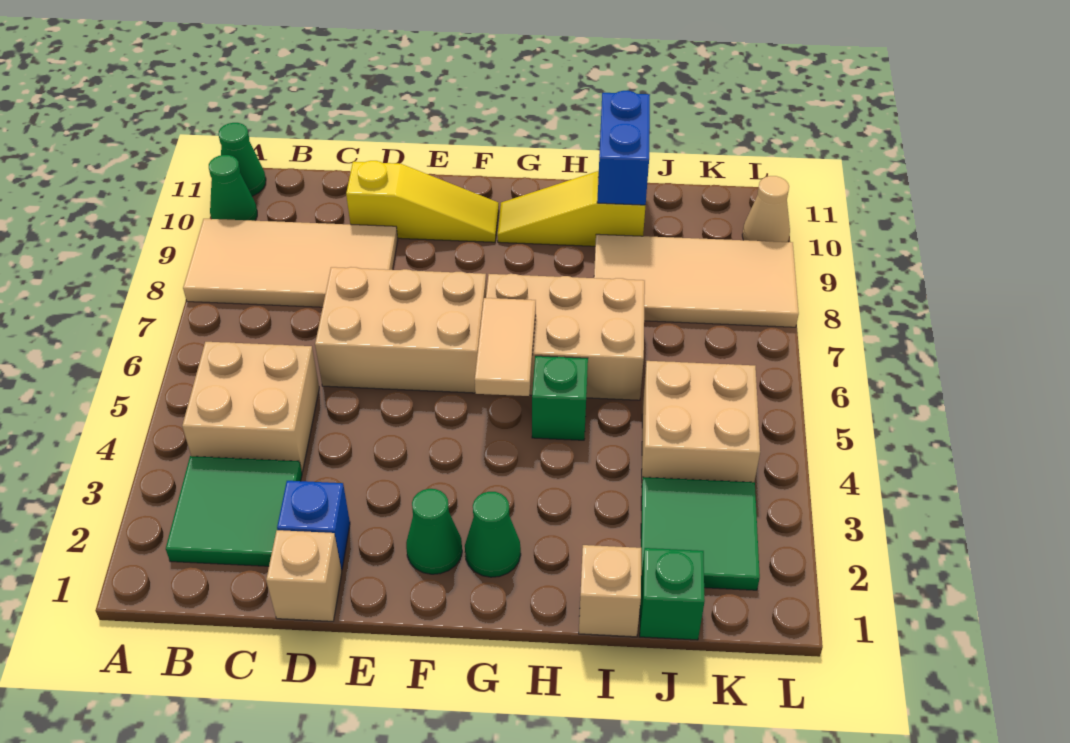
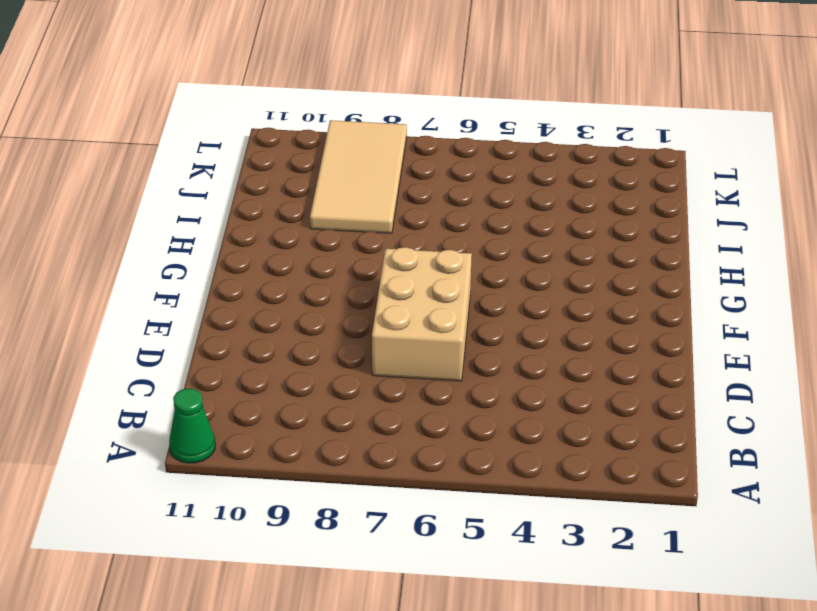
none -> tan tile A8:D9 level 1
none -> green cone A10 level 1
none -> green tile B2:C3 level 1

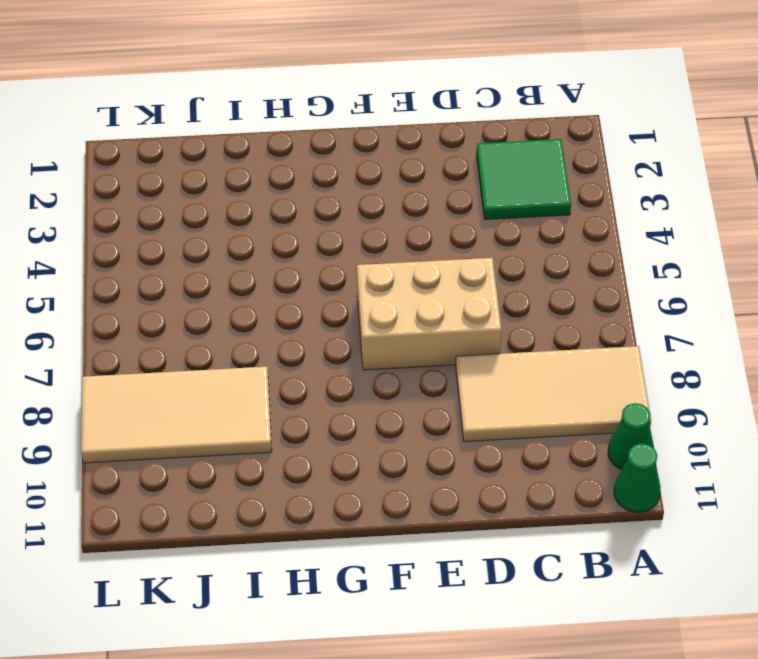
none -> tan brick B4:C5 level 1
none -> tan brick D1 level 1
none -> blue brick D2 level 1

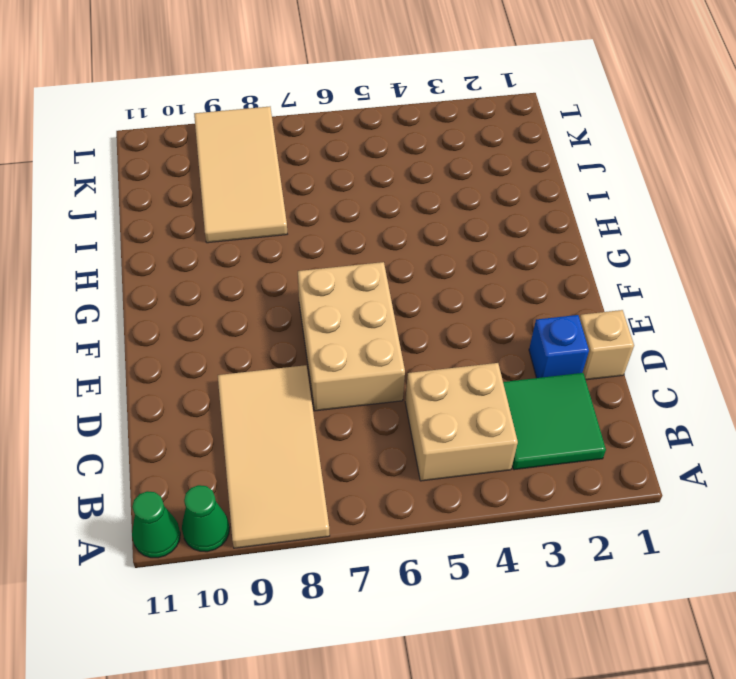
none -> yellow slope D10:F10 level 1 top D
none -> green cone F2 level 1
none -> green cone G2 level 1

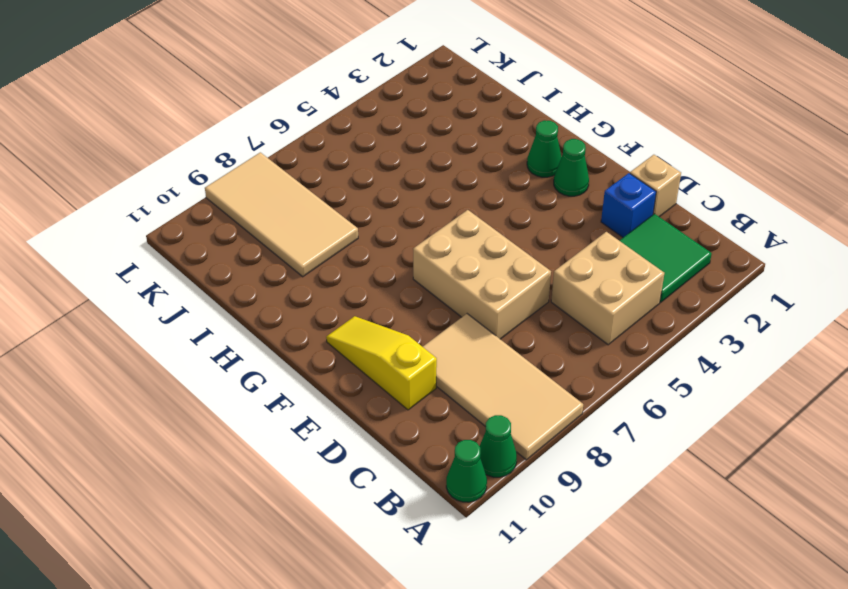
none -> tan brick G6:I7 level 1
none -> yellow slope G10:I10 level 1 top I
none -> green brick H5 level 1

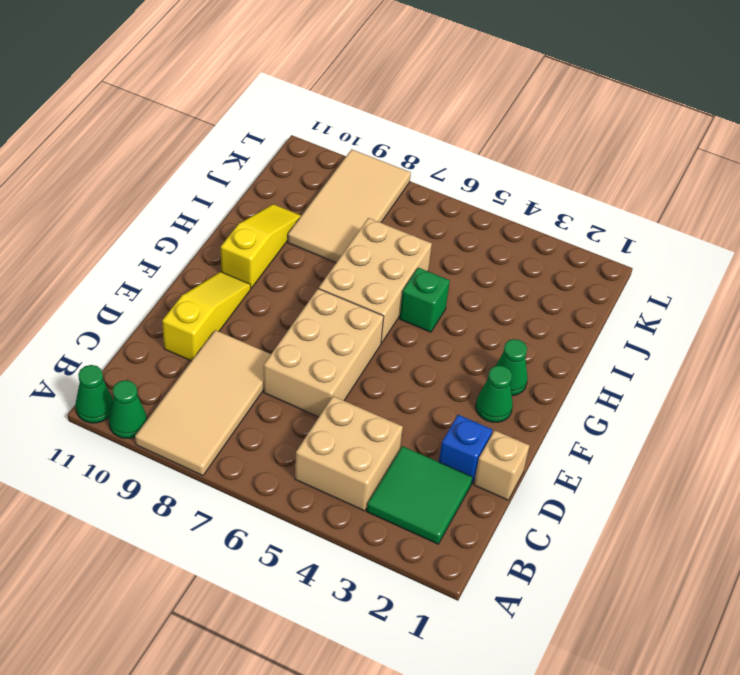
yellow slope G10:I10 level 1 top G -> yellow slope G10:I10 level 1 top I
none -> tan brick I1 level 1
none -> green brick J1 level 1
none -> green tile J2:K3 level 1

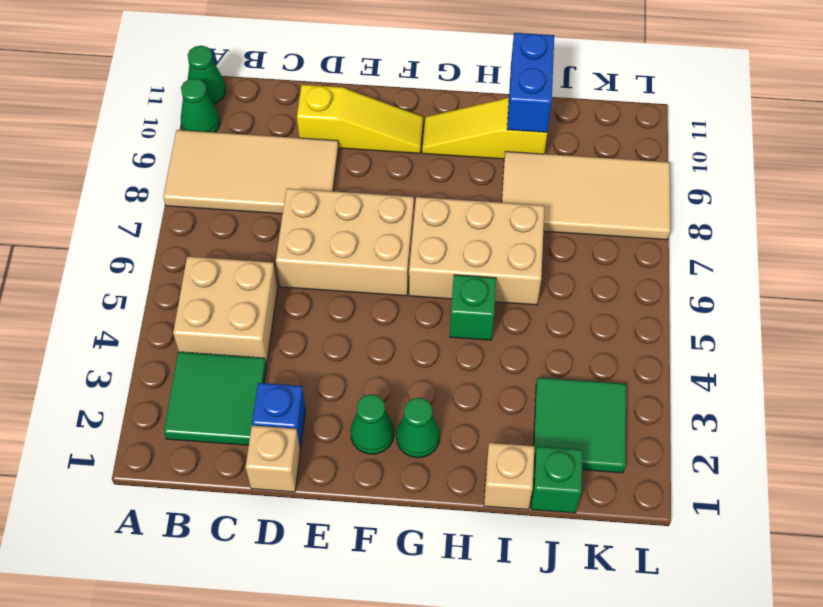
none -> tan brick J4:K5 level 1
none -> tan cone L10 level 1
none -> tan tile G5:G6 level 2

